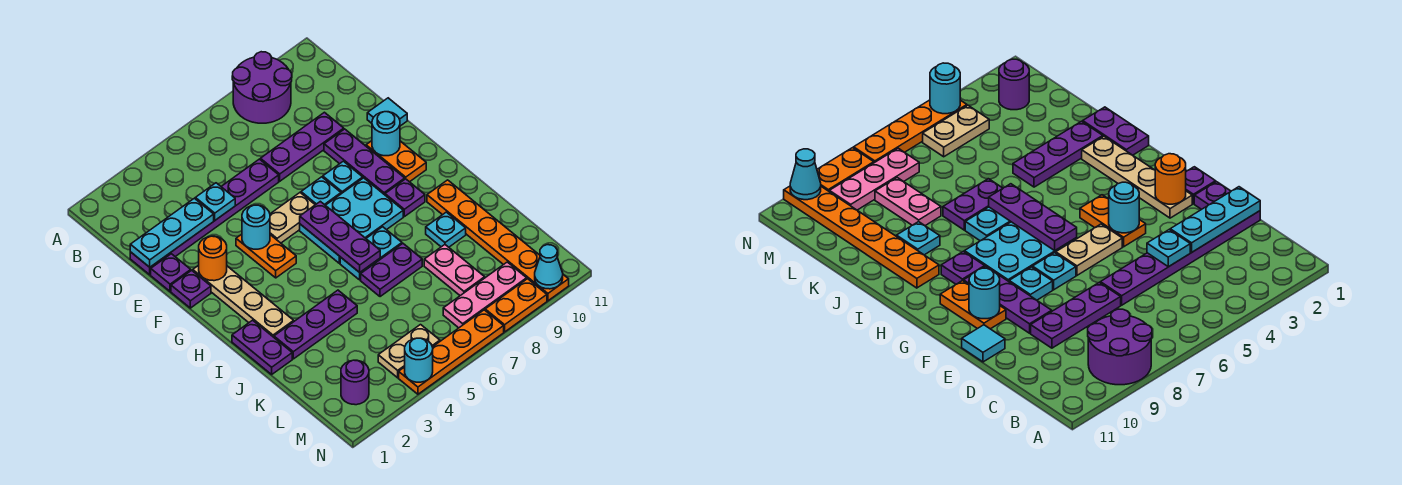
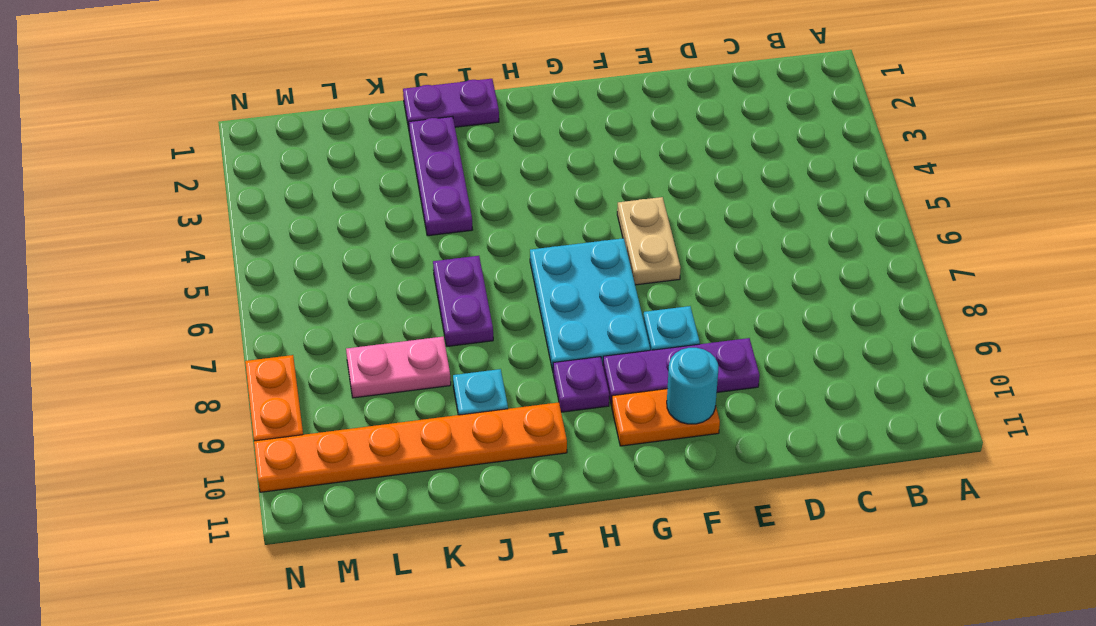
none -> purple round brick A8:B9 level 1
none -> purple plate D1:D6 level 1
none -> purple plate D7:D9 level 1
none -> purple plate E1 level 1

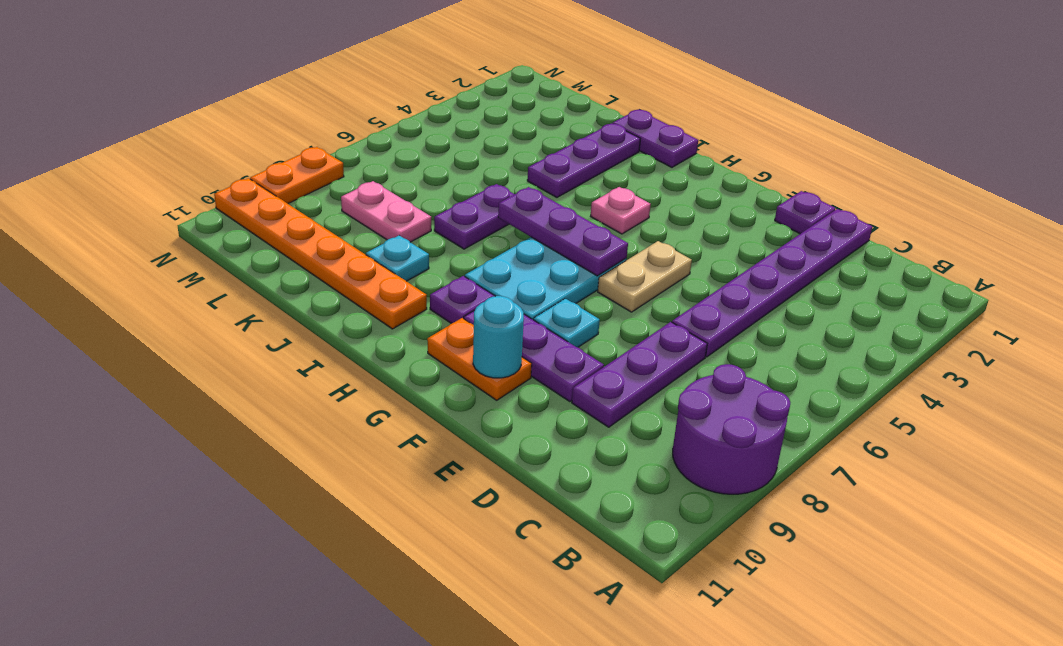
pink plate H4 level 1 -> none
none -> cyan tile E11 level 1
none -> purple plate F1 level 1
none -> tan plate F2:I2 level 1
none -> orange plate F4:G4 level 1

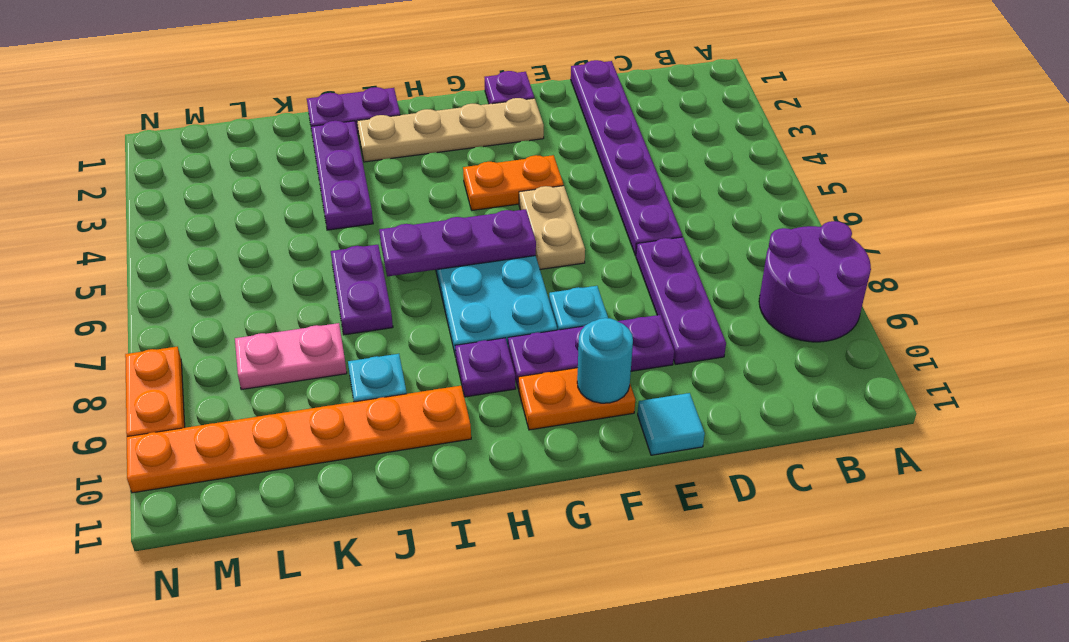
none -> purple plate E1 level 1
none -> cyan plate F7 level 1
none -> cyan plate I6:I7 level 1
none -> purple round brick M2 level 1

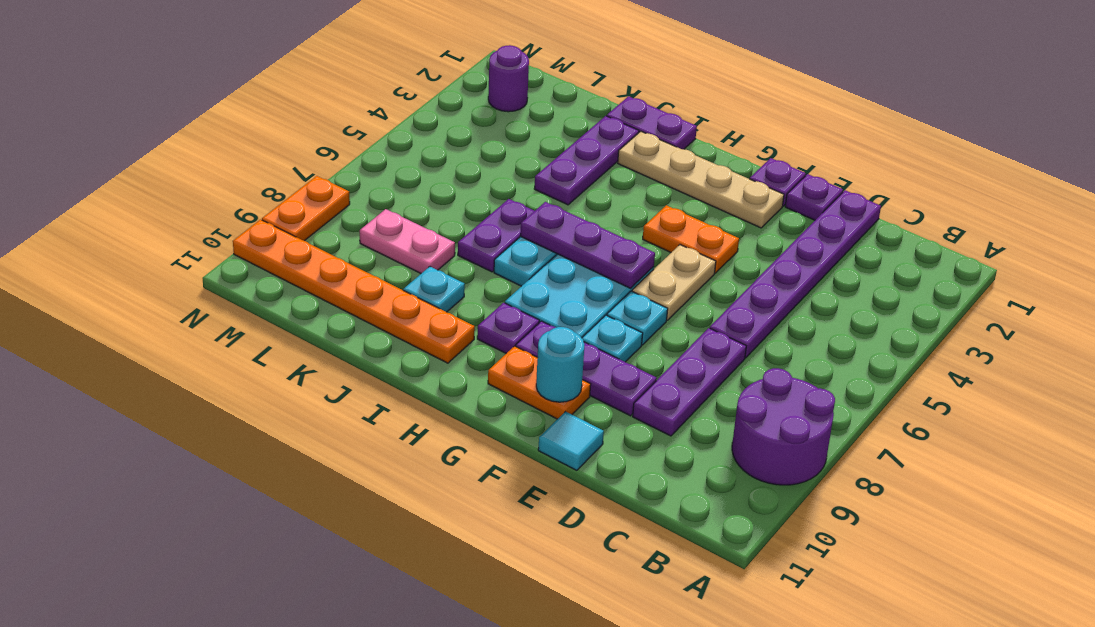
none -> tan plate M4:M5 level 1
none -> pink plate M7:M9 level 1
none -> orange plate N4:N7 level 1
none -> cyan plate D1:D3 level 2

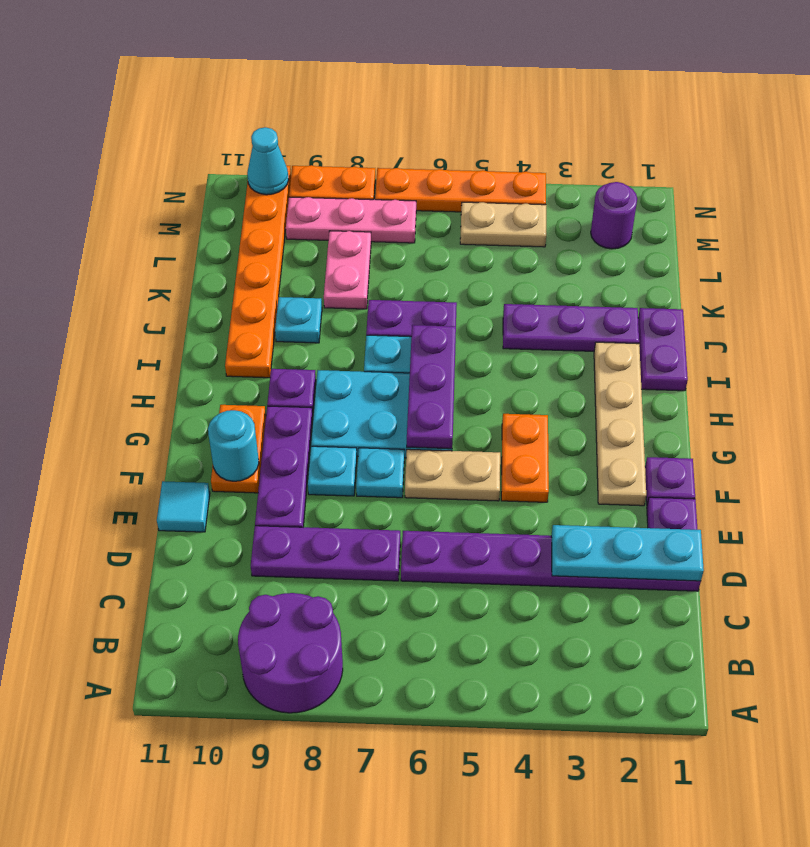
none -> cyan plate D4 level 2
none -> orange round brick F2 level 2
none -> cyan round brick F4 level 2
none -> cyan round brick N4 level 2

